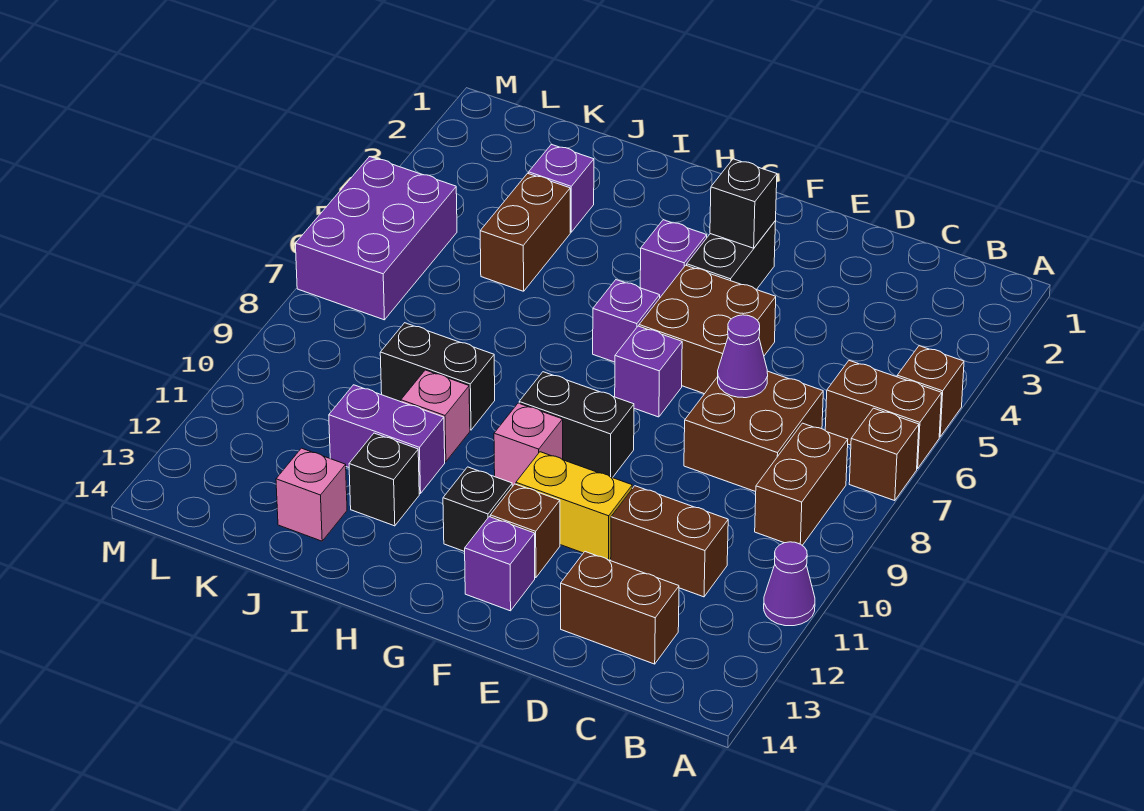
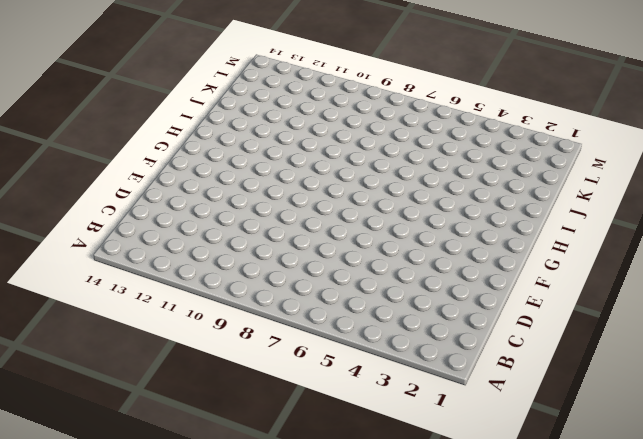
none -> brown brick A5 level 1
none -> brown brick A6:B6 level 1
none -> brown brick A7 level 1

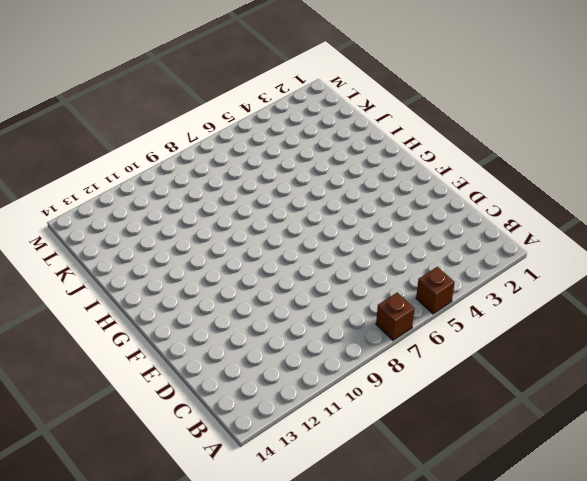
none -> brown brick A6:B6 level 1
none -> purple cone A11 level 1
none -> brown brick B8:B9 level 1

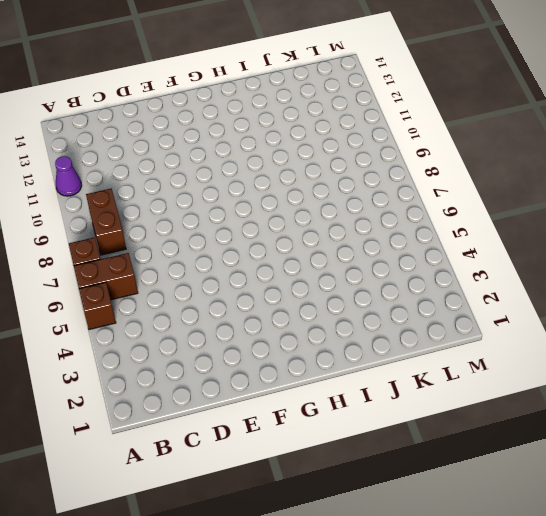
none -> brown brick C7:D8 level 1
none -> brown brick C11:D11 level 1
none -> brown brick C13:D13 level 1

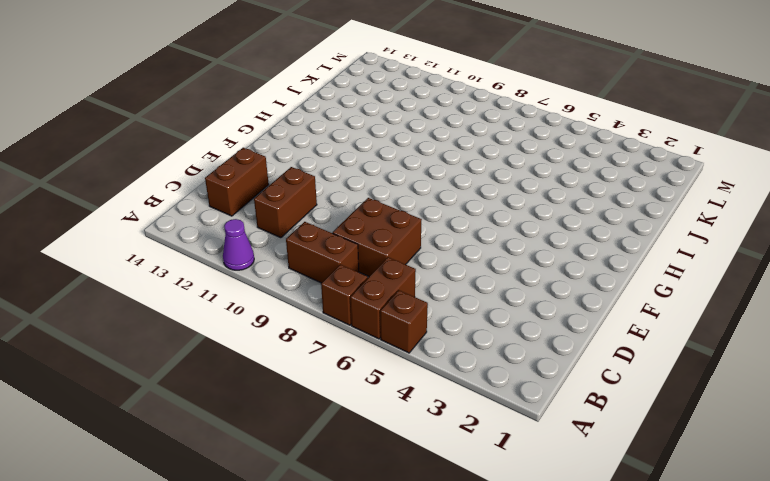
none -> brown brick E5:F6 level 1
none -> yellow brick E11:F11 level 1
none -> black brick F3:F4 level 1

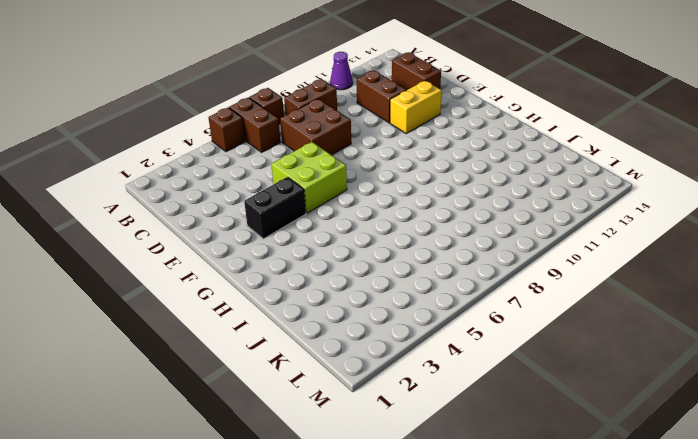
lime brick E5:F6 level 1 -> brown brick E5:F6 level 1
yellow brick E11:E12 level 1 -> yellow brick E11:F11 level 1
none -> purple brick F7 level 1
none -> black brick F9:G9 level 1
none -> brown brick F12 level 1

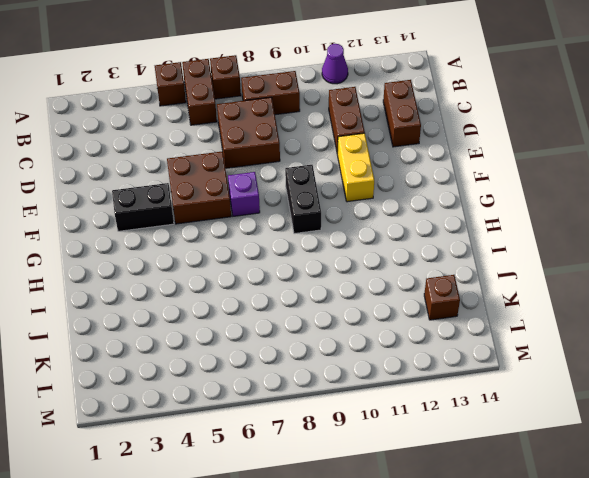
brown brick K13 level 1 -> brown brick F12 level 1
none -> purple brick F13 level 1
none -> purple brick G4 level 1
none -> purple brick G6 level 1

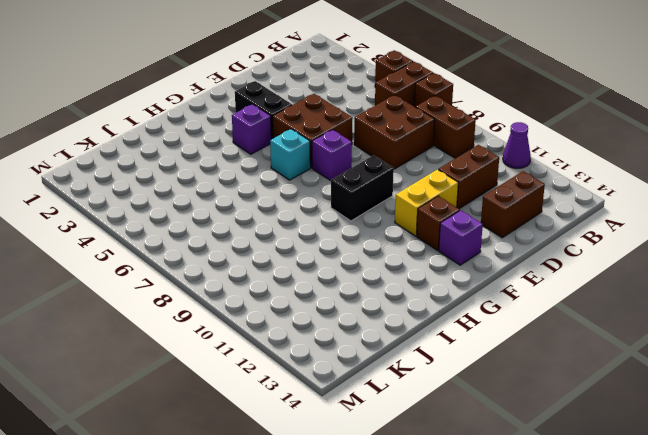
cyan brick G6 level 1 -> purple brick G6 level 1
none -> pink brick G10 level 1
none -> black brick G12 level 1
none -> black brick I9:J9 level 1

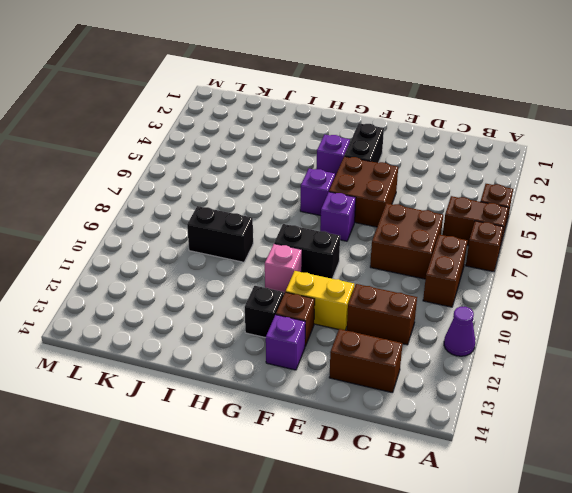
none -> pink brick I10 level 1
none -> purple brick I11:J11 level 1
none -> black brick I12 level 1

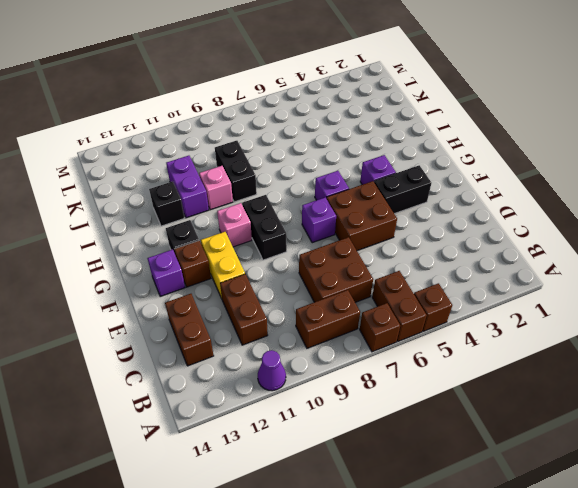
none -> purple brick J3 level 1
none -> brown brick J4:J5 level 1
none -> pink brick J13 level 1

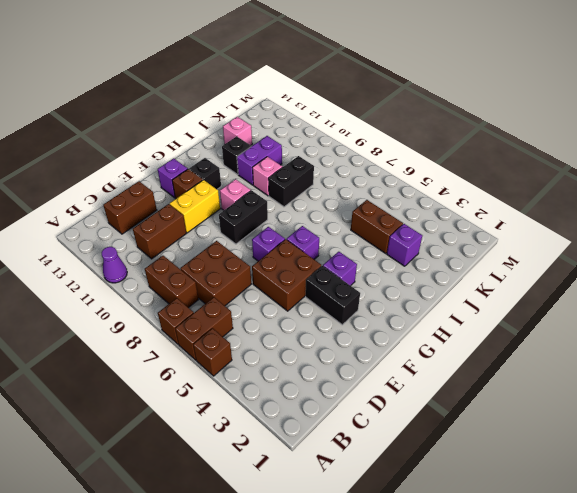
none -> purple brick L5:M7 level 1
none -> purple cone D7 level 2
none -> black brick F3 level 2

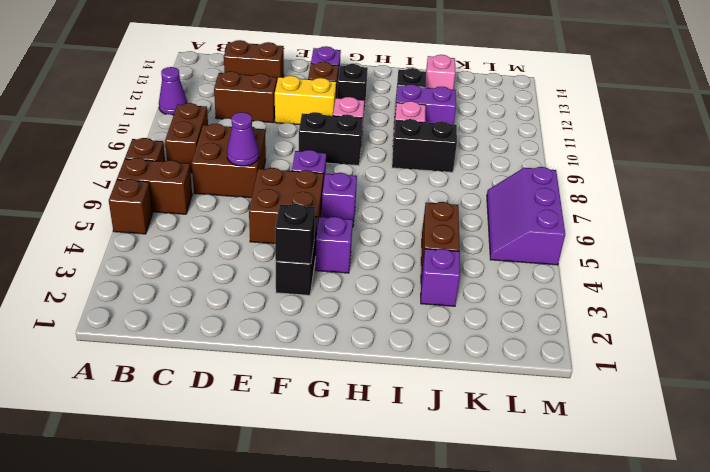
purple slope L5:M7 level 1 top M -> purple brick L5:M7 level 1

